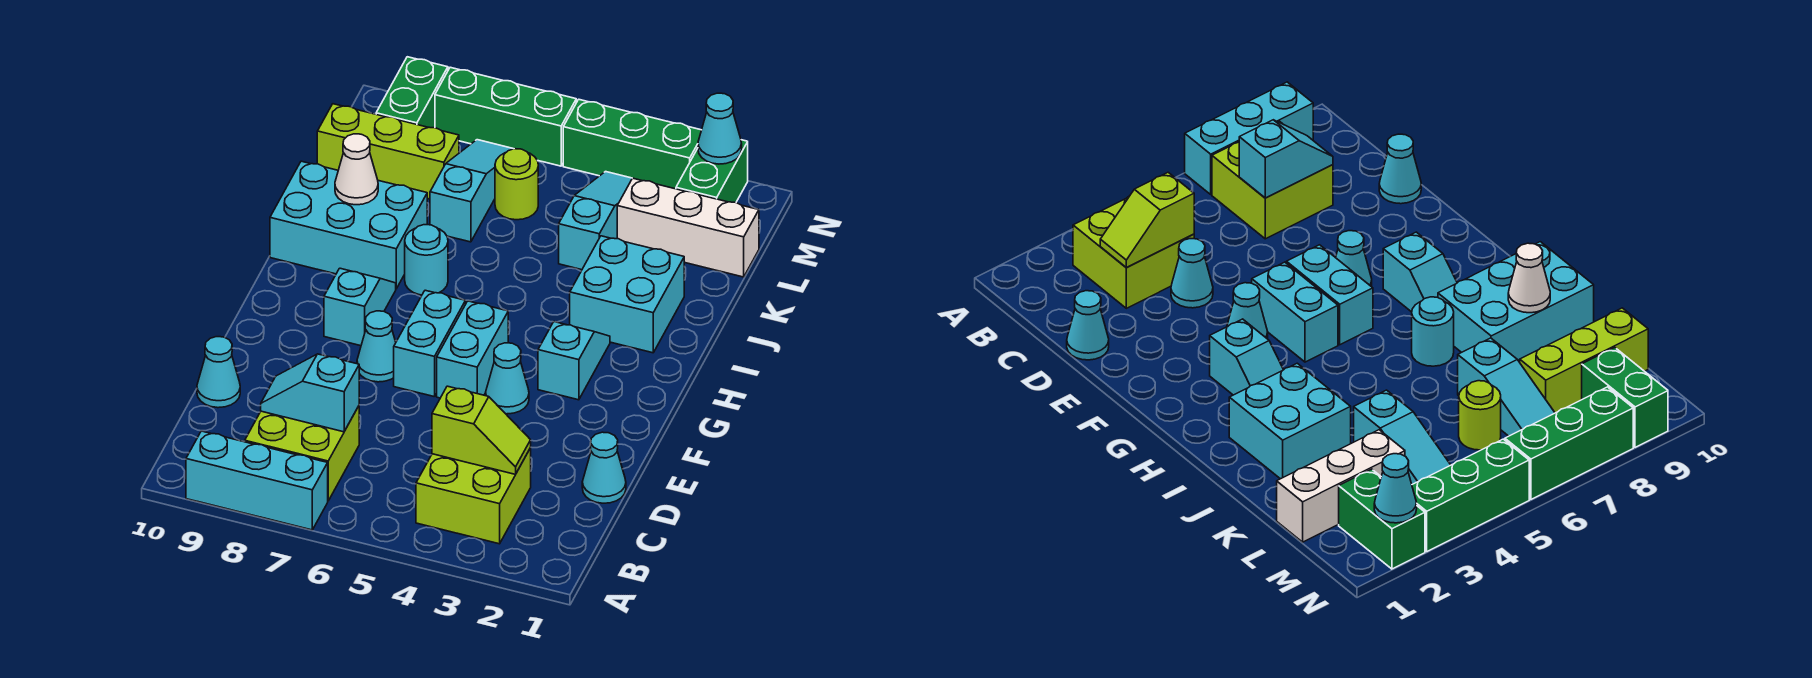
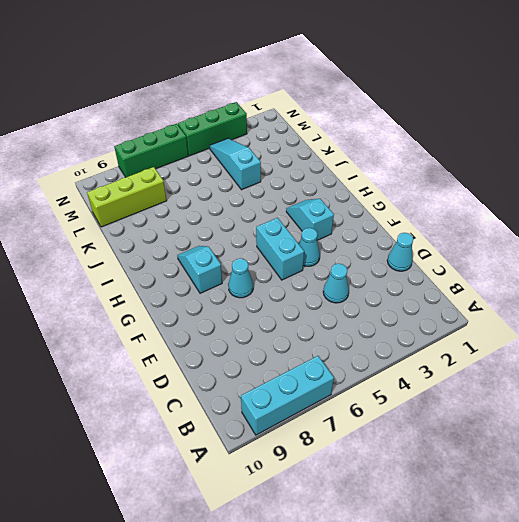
none -> lime brick B3:C4 level 1
none -> lime brick B7:C8 level 1
none -> cyan cone D10 level 1

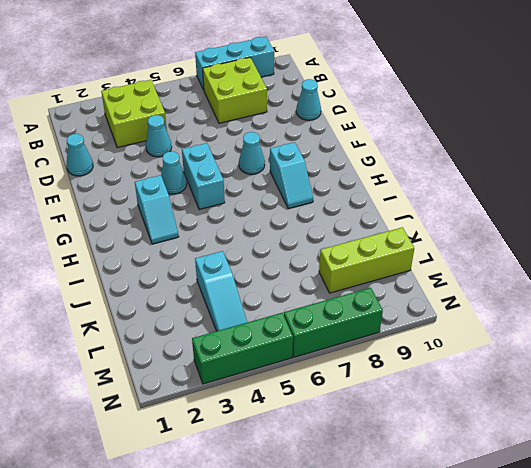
none -> cyan brick F6:G6 level 1
none -> cyan brick I2:J3 level 1
none -> cyan round brick I7 level 1

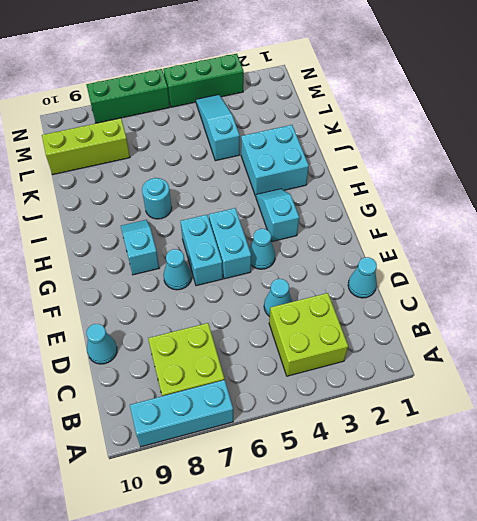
none -> cyan brick I8:J10 level 1
none -> cyan slope K7:M7 level 1 top K
none -> white brick L1:L3 level 1

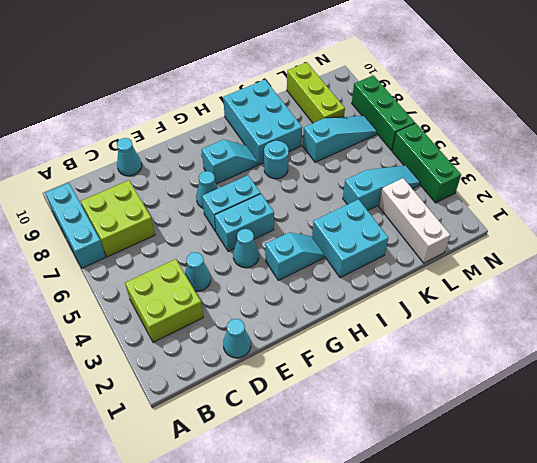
none -> lime round brick L6 level 1
none -> green brick M2:N2 level 1
none -> green brick M9:N9 level 1

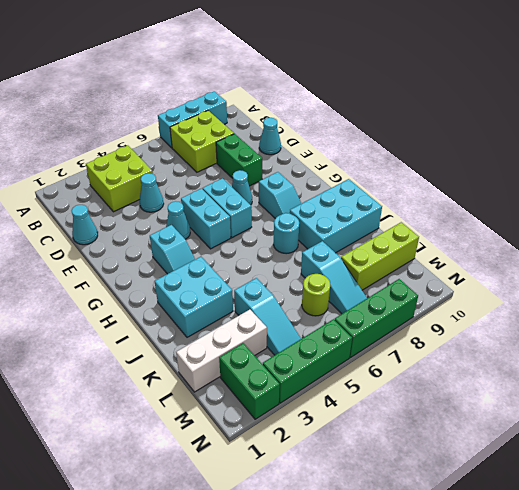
green brick D8:E8 level 1 -> green brick M9:N9 level 1
none -> lime slope C3:C4 level 2 top 4
none -> cyan slope C7:C8 level 2 top 7
none -> white cone J9 level 2

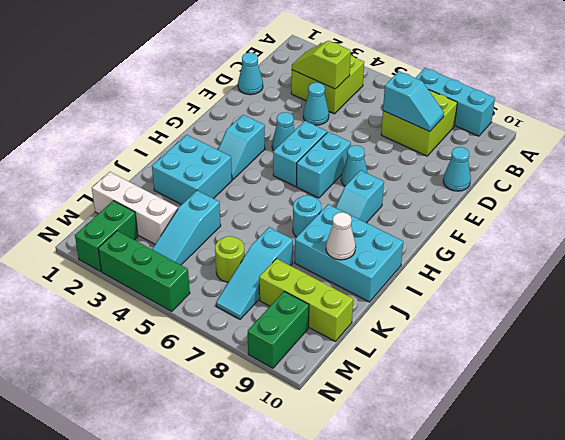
none -> green brick N6:N8 level 1
none -> cyan cone N2 level 2

